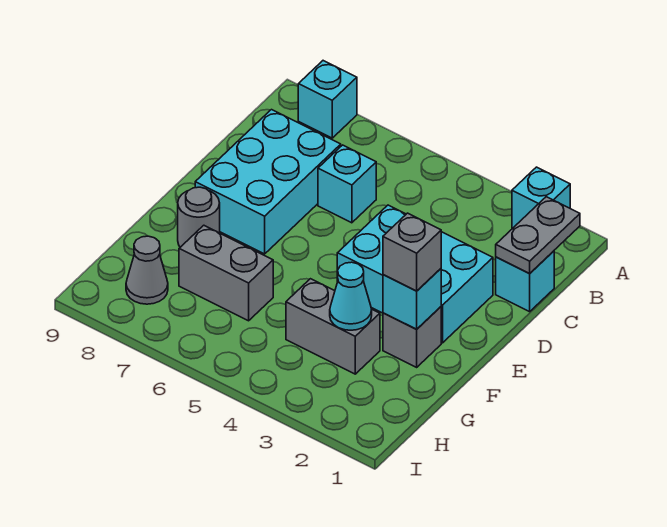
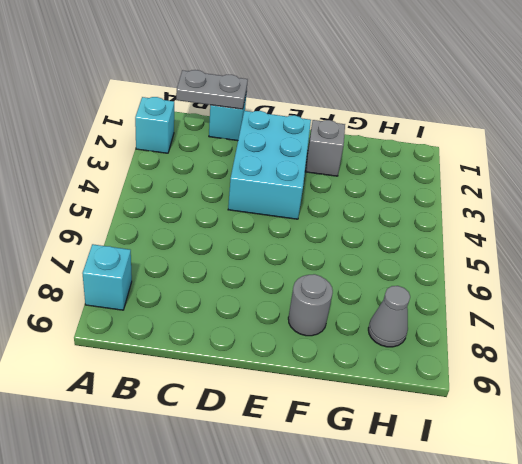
none -> cyan brick C6 level 1
none -> cyan brick C7:E8 level 1
none -> grey brick G3:G4 level 1

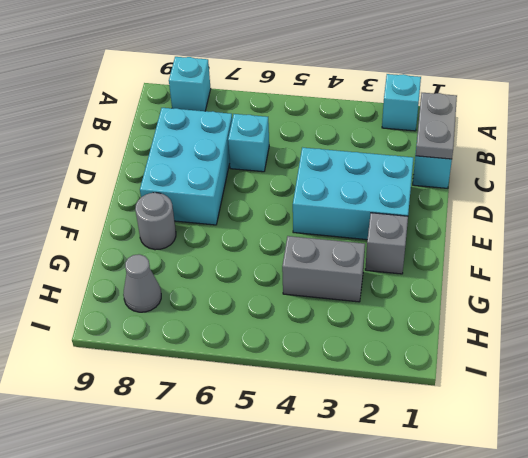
none -> grey brick G6:G7 level 1
none -> cyan brick F2 level 2
none -> cyan cone G3 level 2

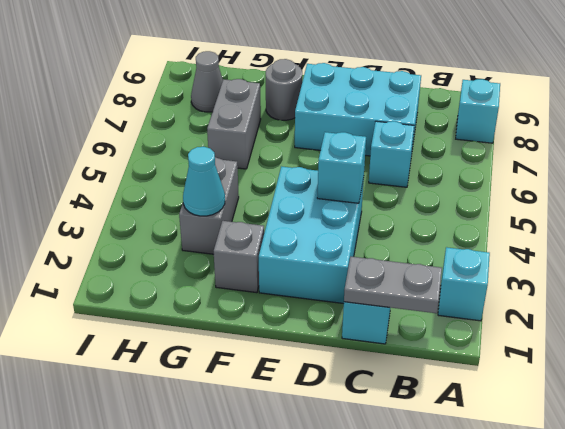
cyan brick D4 level 2 -> cyan brick F2 level 2
none -> grey brick F2 level 3

